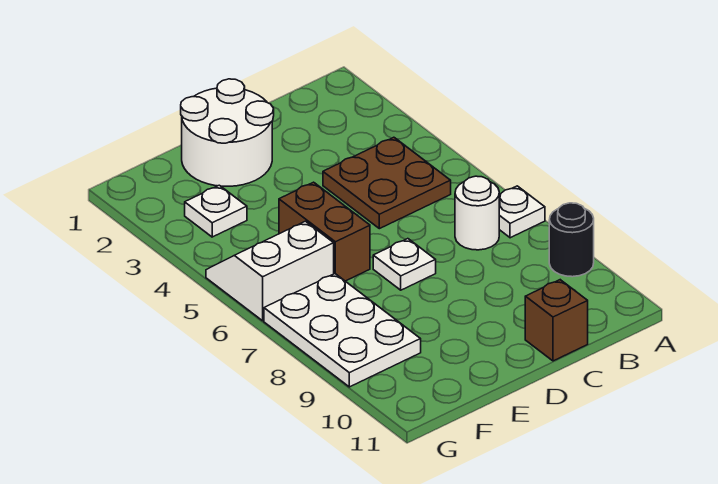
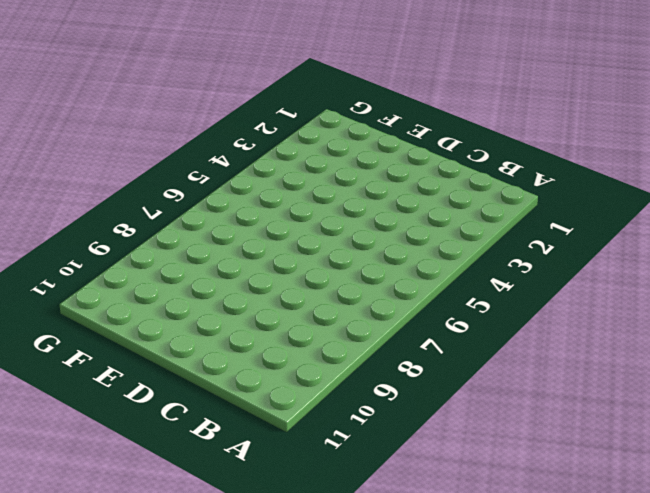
none -> white plate A7 level 1
none -> black round brick A9 level 1

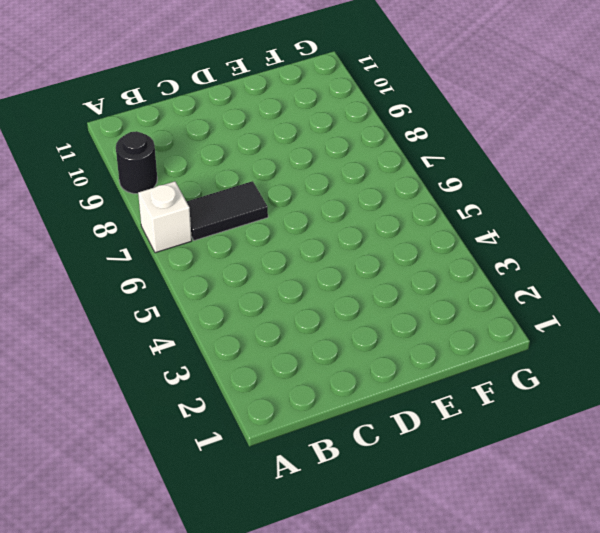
white brick A7 level 1 -> white plate A7 level 1
black tile B7:C7 level 1 -> white round brick B7 level 1
none -> brown plate B4:C5 level 1
none -> brown brick C11 level 1

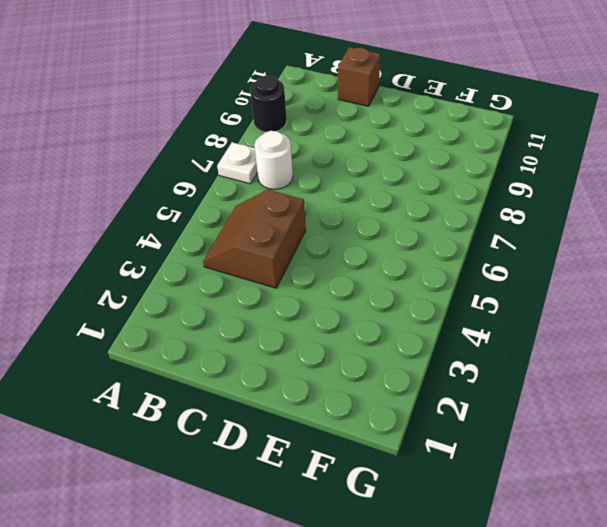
brown slope B4:C5 level 1 top C -> brown plate B4:C5 level 1
none -> white round brick D1:E2 level 1
none -> white plate D7 level 1

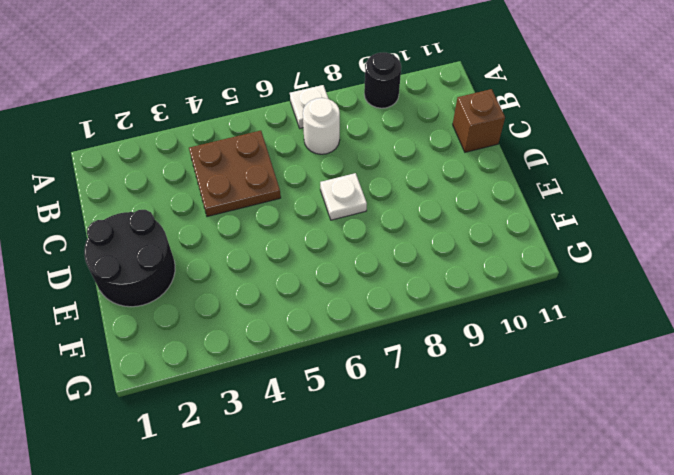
black round brick D1:E2 level 1 -> white round brick D1:E2 level 1
none -> brown brick E5:E6 level 1
none -> white plate F3 level 1

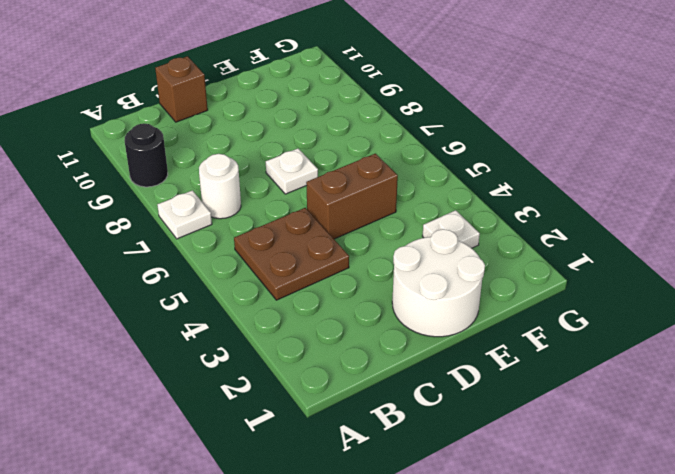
brown brick D5:E5 level 1 -> brown brick E5:E6 level 1
none -> white slope F5:G6 level 1 top 6
none -> white plate F7:G9 level 1

